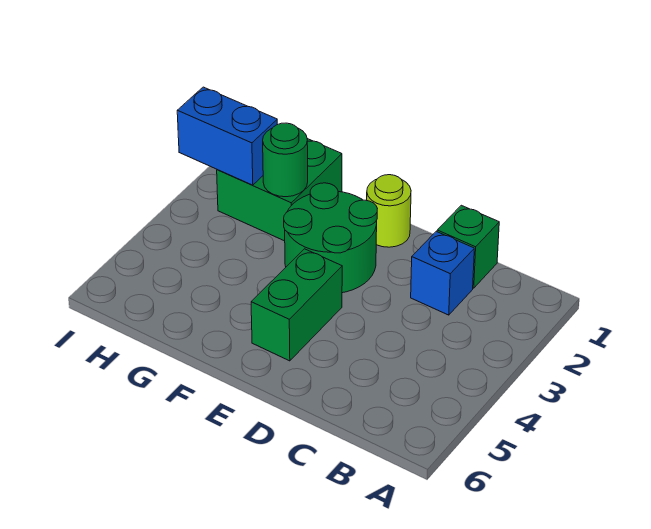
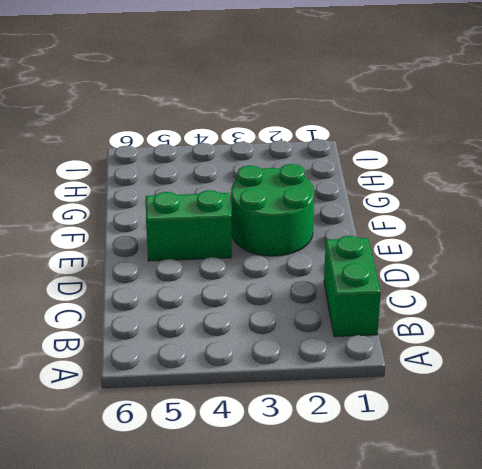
green brick B1:C1 level 1 -> green brick C1 level 1
none -> blue brick C2 level 1
none -> lime round brick E1 level 1

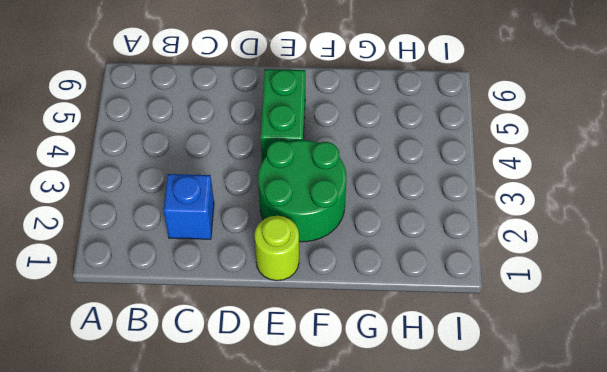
none -> green brick C1 level 1
none -> green brick G1:H2 level 1

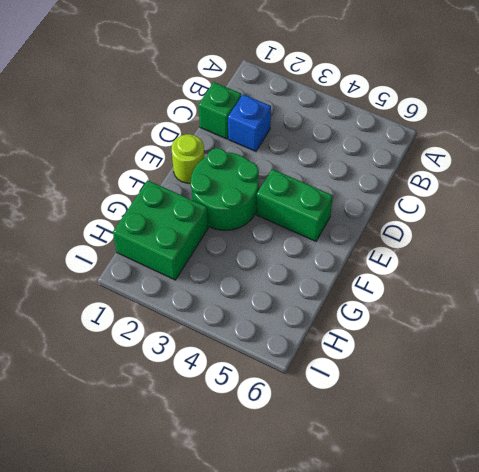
none -> green round brick G2 level 2
none -> blue brick H2:I2 level 2

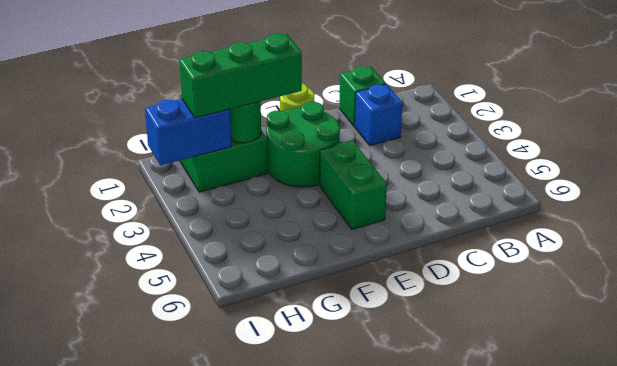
green brick F2:H2 level 3 -> none

